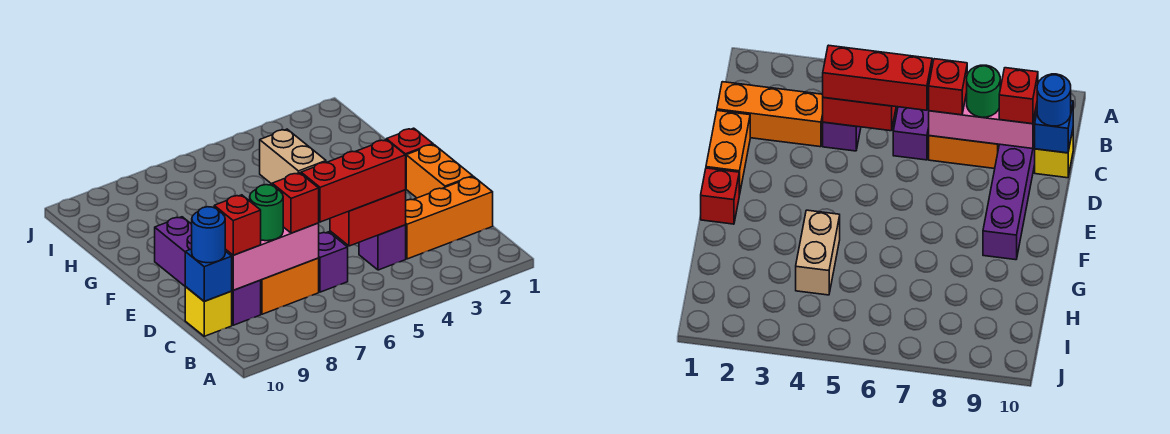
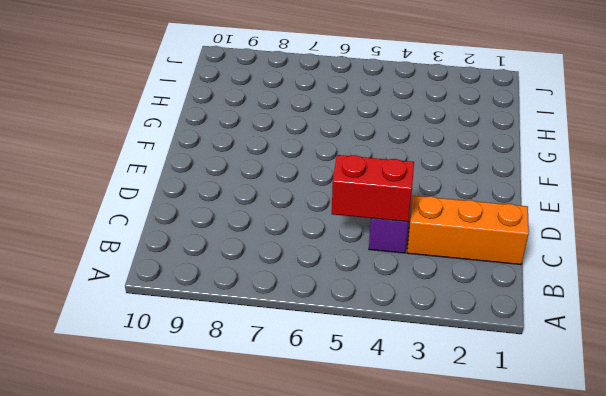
none -> purple brick C6 level 1
none -> orange brick C7:C8 level 1
none -> purple brick C9:F9 level 1

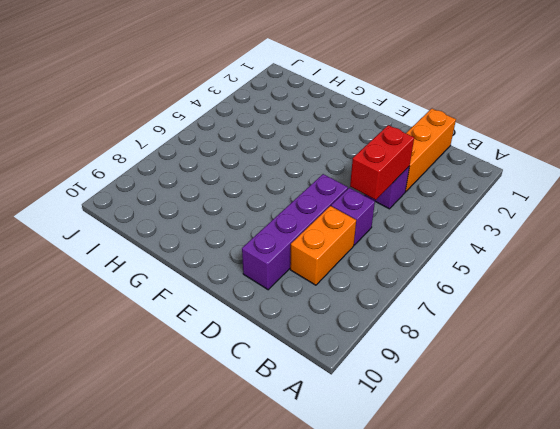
purple brick D6:D9 level 1 -> purple brick C9:F9 level 1
none -> yellow brick C10 level 1
none -> orange brick D1:E1 level 1
none -> red brick F1 level 1

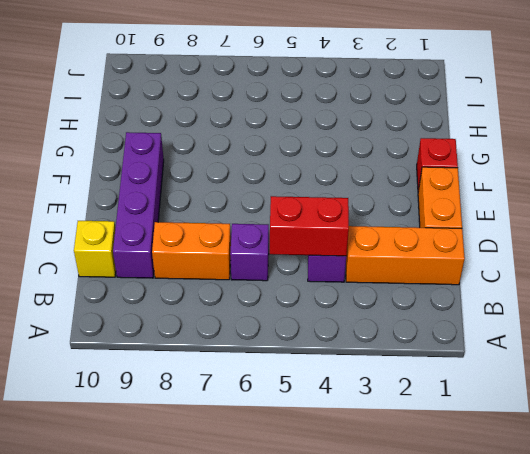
none -> tan brick G4:H4 level 1
none -> pink brick C7:C9 level 2
none -> blue brick C10 level 2

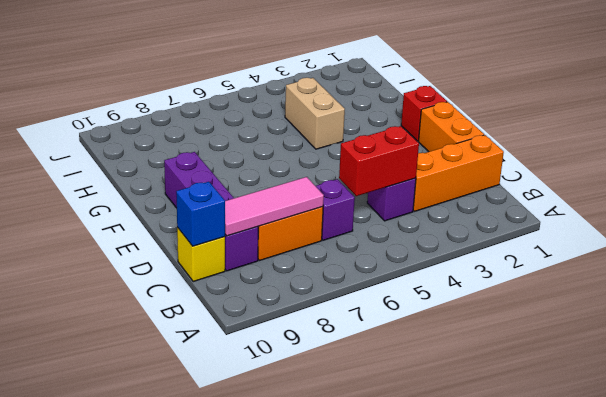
pink tile C7:C9 level 2 -> pink brick C7:C9 level 2
none -> red brick C4:C6 level 3
none -> red brick C7 level 3
none -> green round brick C8 level 3

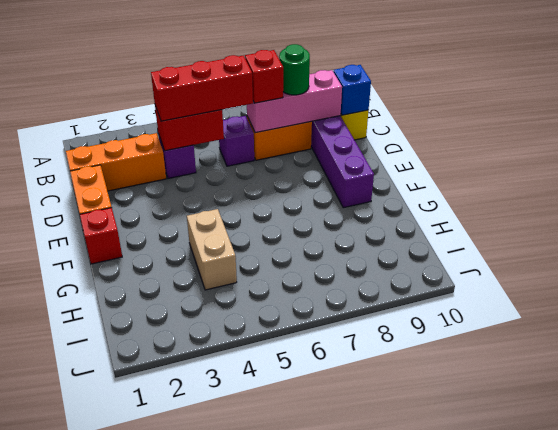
none -> red brick C9 level 3
none -> blue round brick C10 level 3

